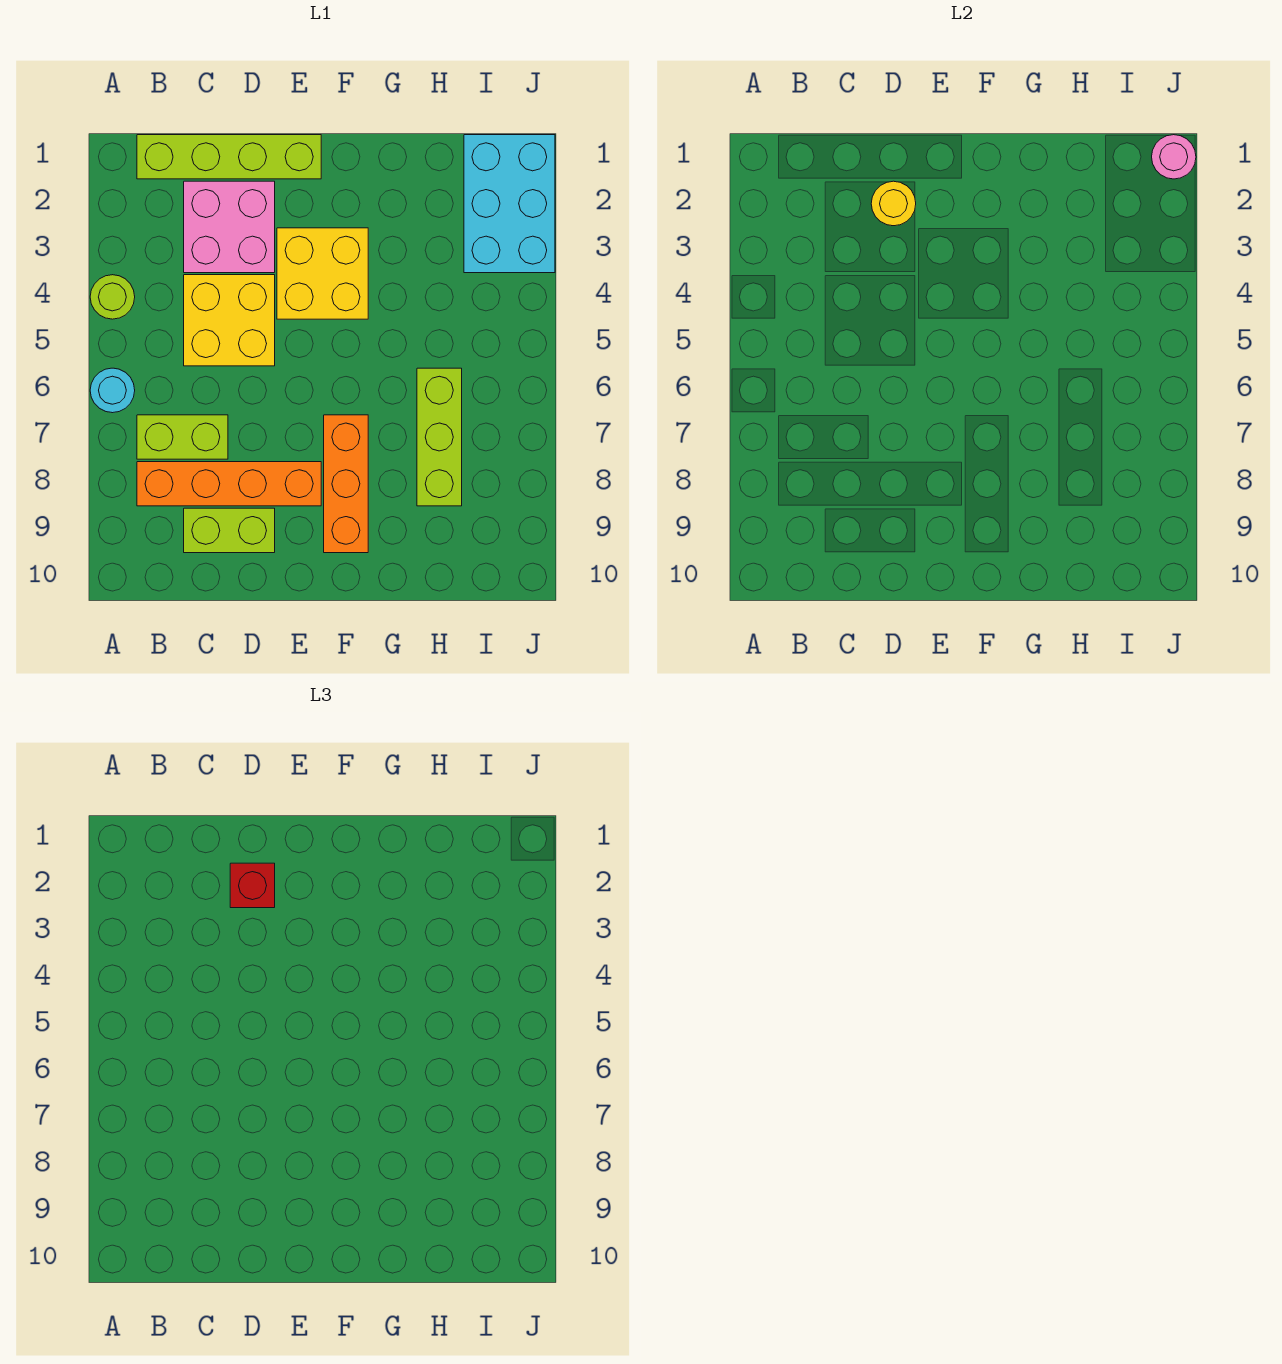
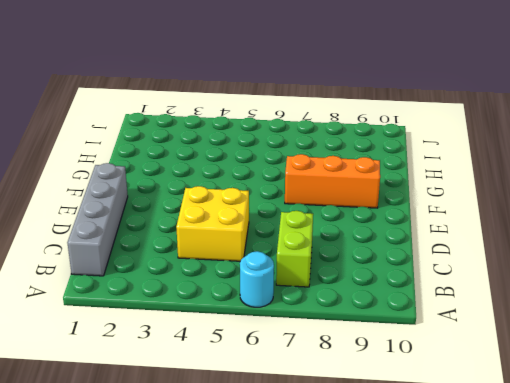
grey brick B1:E1 level 1 -> lime brick B1:E1 level 1
none -> lime round brick A4 level 1
none -> orange brick B8:E8 level 1
none -> pink brick C2:D3 level 1

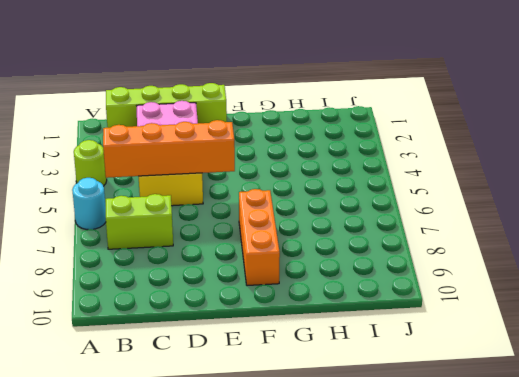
orange brick B5:E5 level 2 -> orange brick B8:E8 level 1
none -> lime brick C9:D9 level 1
none -> yellow brick E3:F4 level 1
none -> lime brick H6:H8 level 1

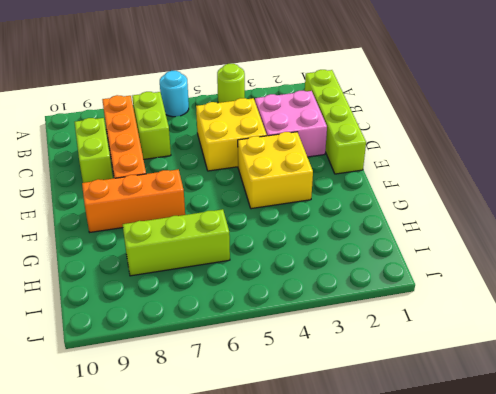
none -> cyan brick I1:J3 level 1
none -> yellow round brick D2 level 2
none -> pink round brick J1 level 2

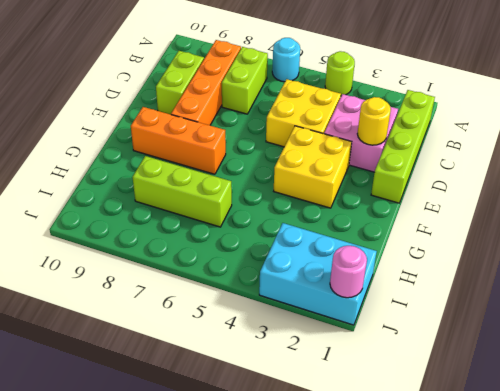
none -> red brick D2 level 3

